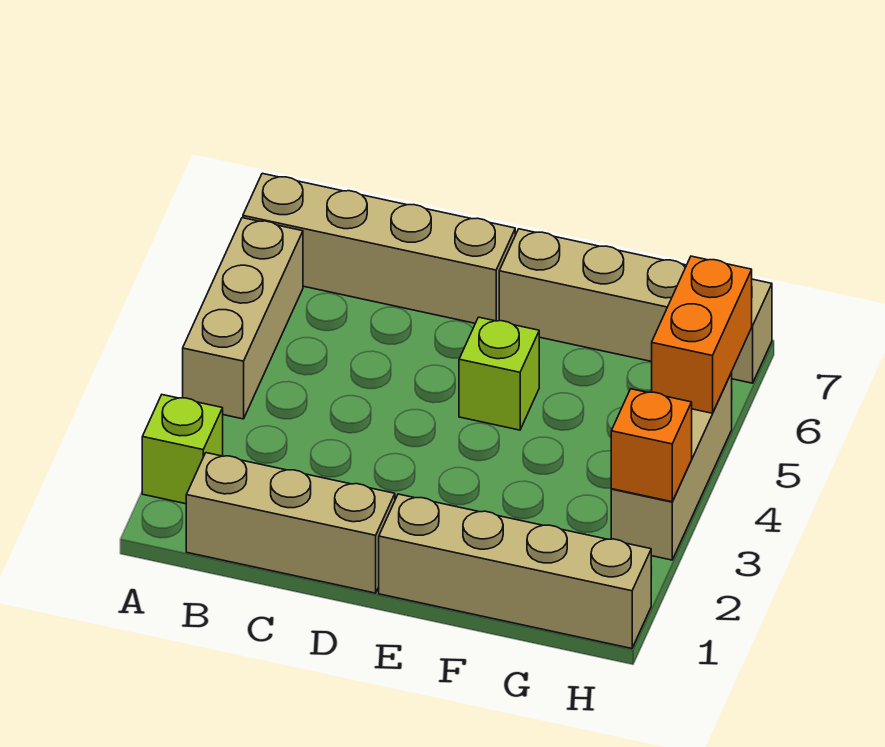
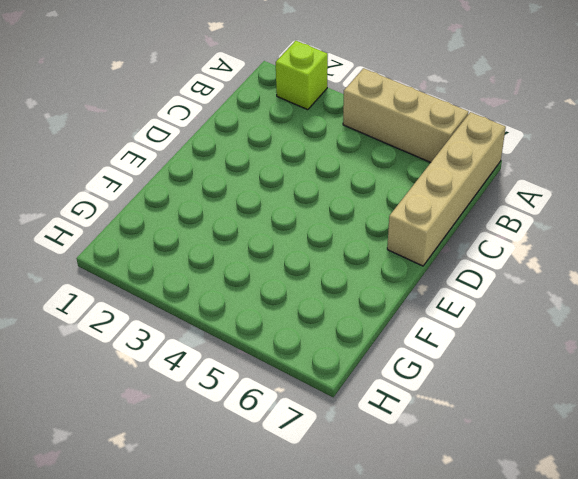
none -> tan brick B1:D1 level 1
none -> tan brick E1:H1 level 1

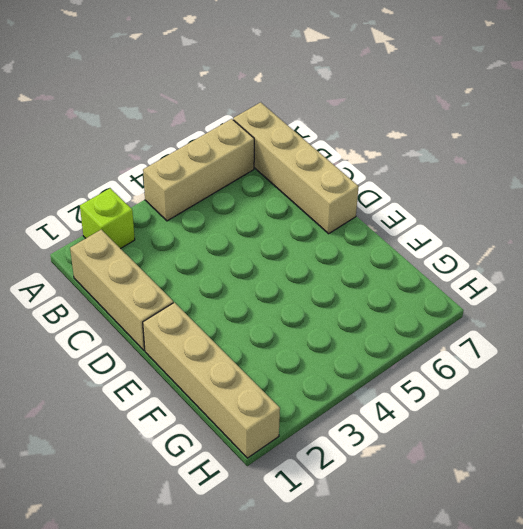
none -> lime brick E5 level 1
none -> tan brick E7:H7 level 1

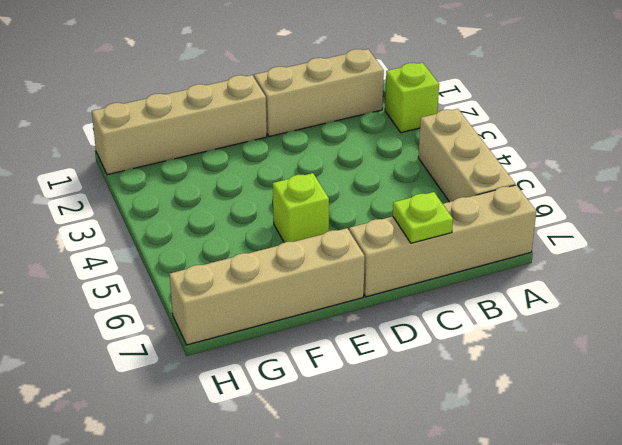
lime plate C7 level 2 -> none
none -> tan brick H3:H5 level 1
none -> orange brick H3 level 2

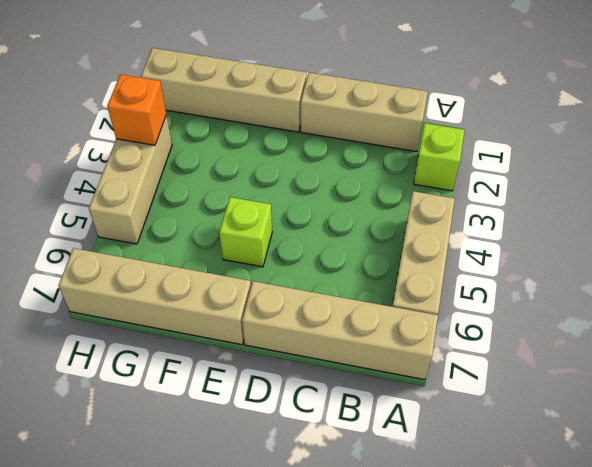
none -> orange brick H5:H6 level 2

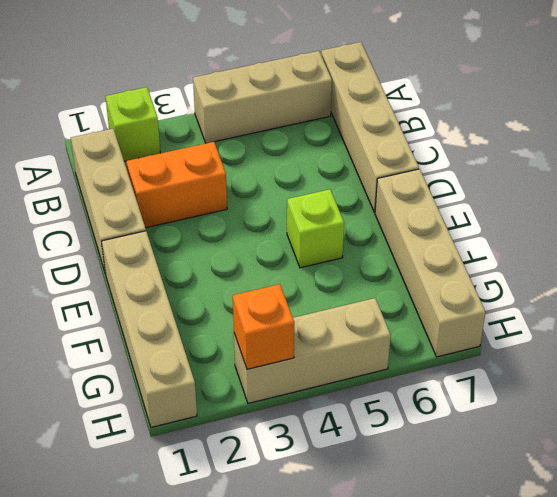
orange brick C2:C3 level 1 -> orange brick H5:H6 level 2

